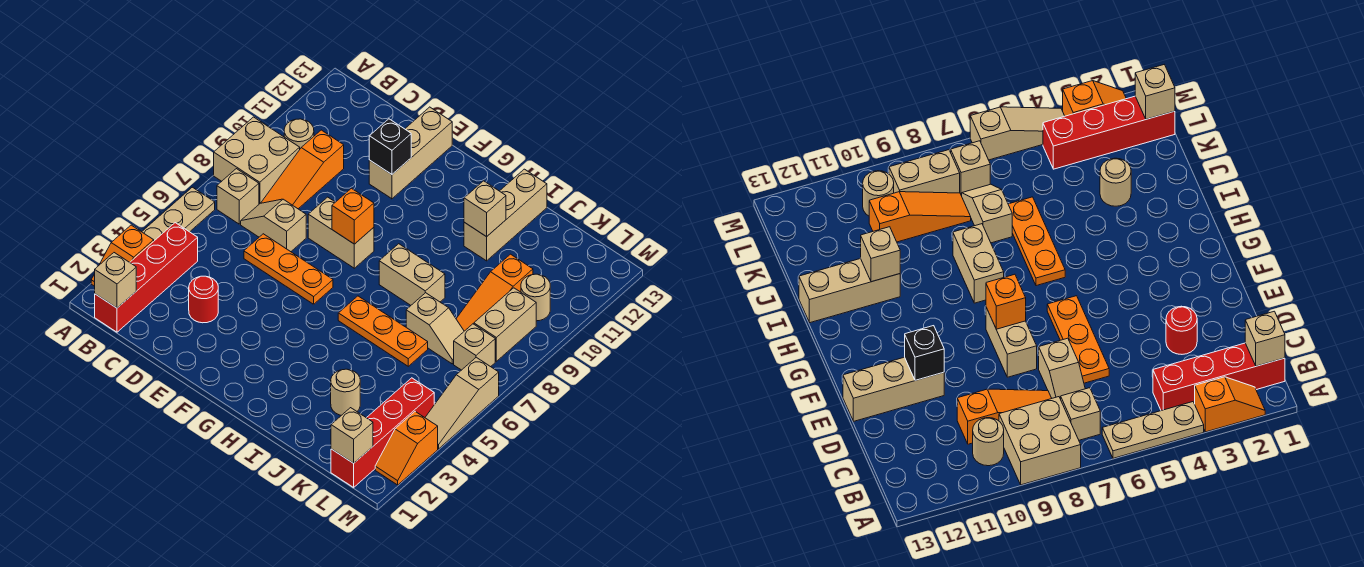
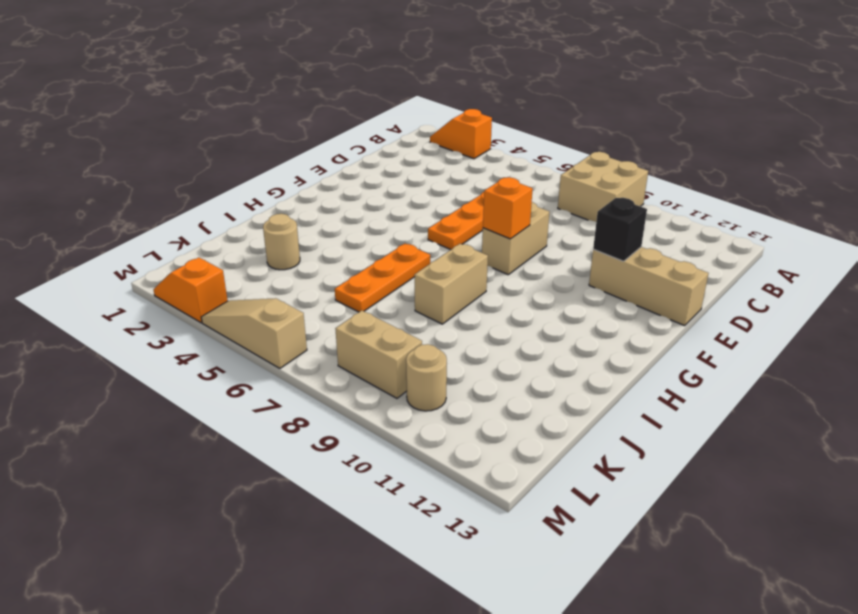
none -> tan plate A4:A6 level 1
none -> red brick B1:B4 level 1
none -> tan brick B7 level 1

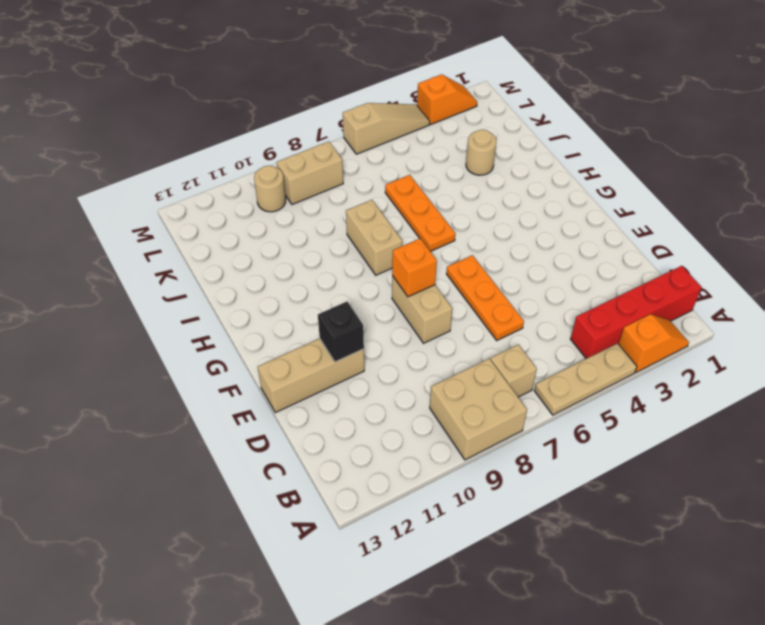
none -> tan round brick B10 level 1
none -> tan slope C7:D7 level 1 top D
none -> orange slope C8:C10 level 1 top 10

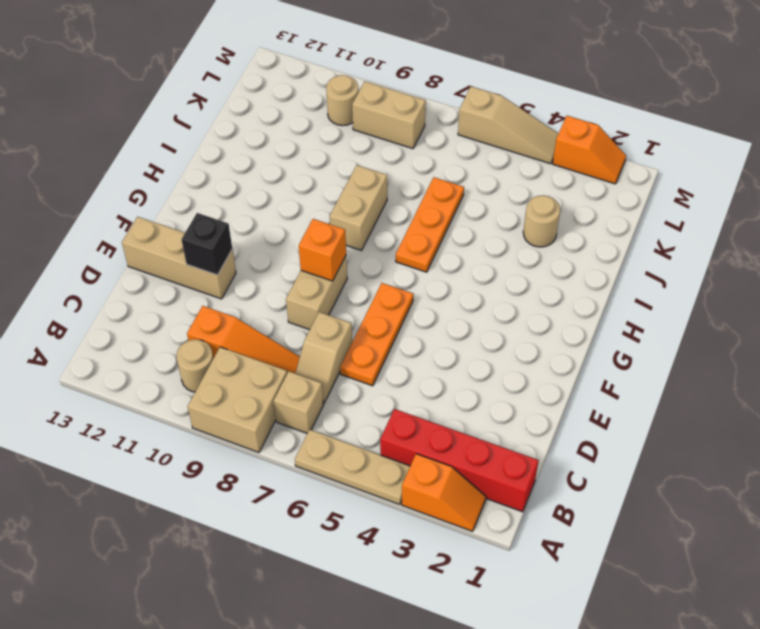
none -> red round brick D3 level 1
none -> tan brick I11:I13 level 1
none -> tan slope J7:K7 level 1 top J

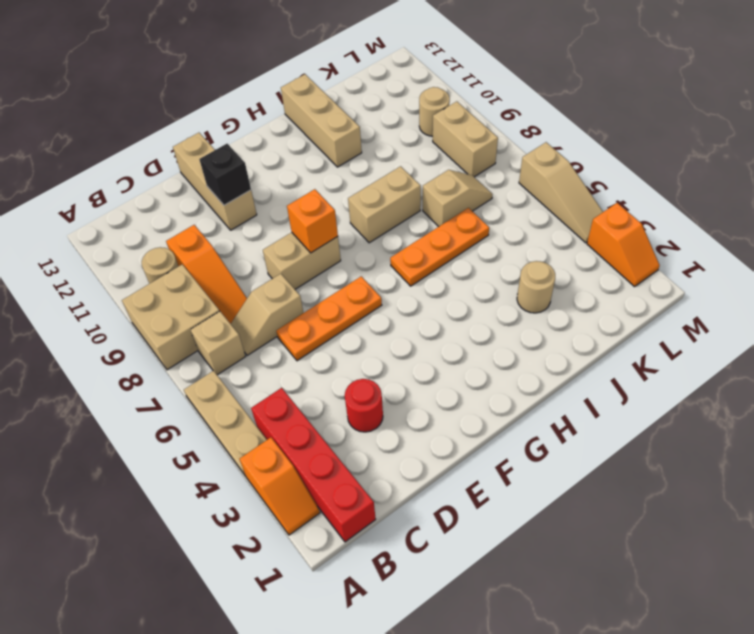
none -> orange slope K8:K10 level 1 top 10
none -> red brick L1:L4 level 1
none -> tan brick L7 level 1

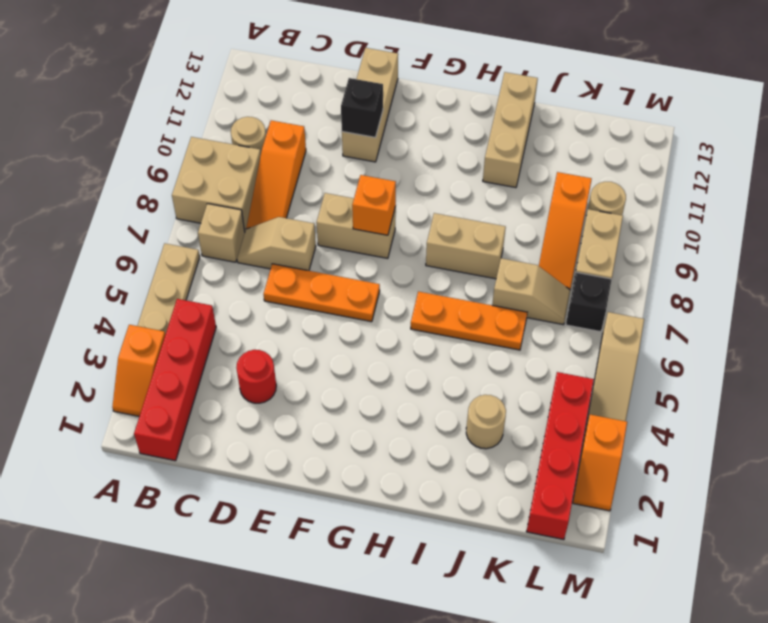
black brick L7 level 1 -> tan brick L7 level 1
none -> tan brick B1 level 2
none -> tan brick I11 level 2
none -> tan brick L1 level 2

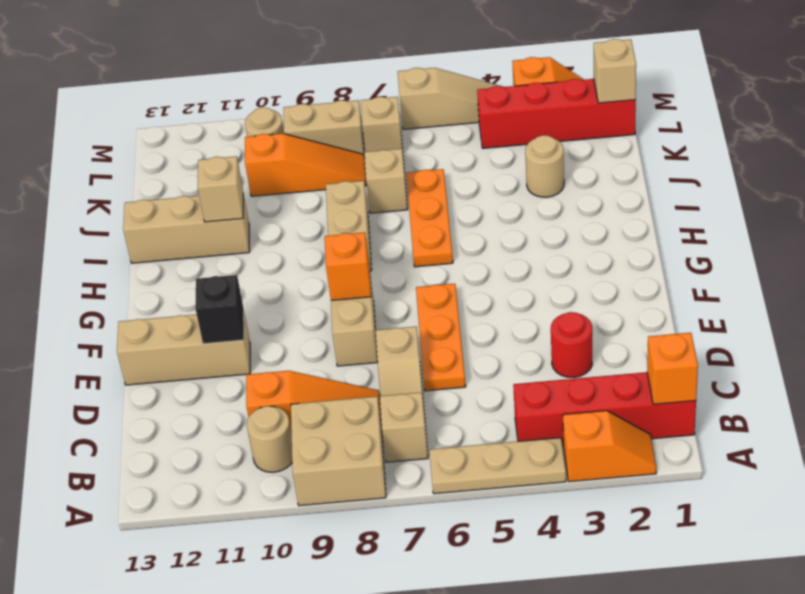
orange brick B1 level 2 -> tan brick B1 level 2

